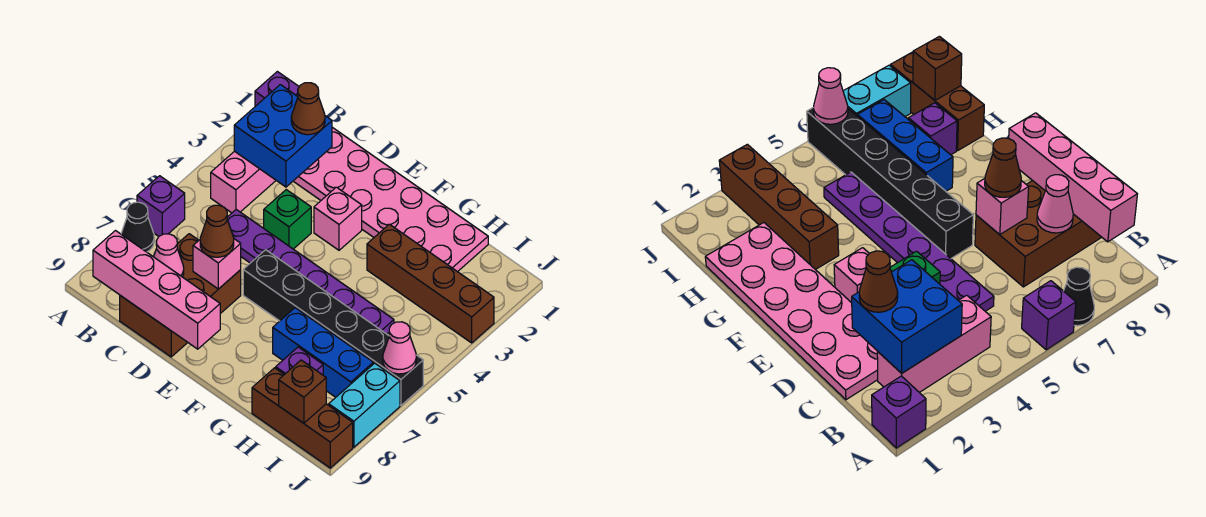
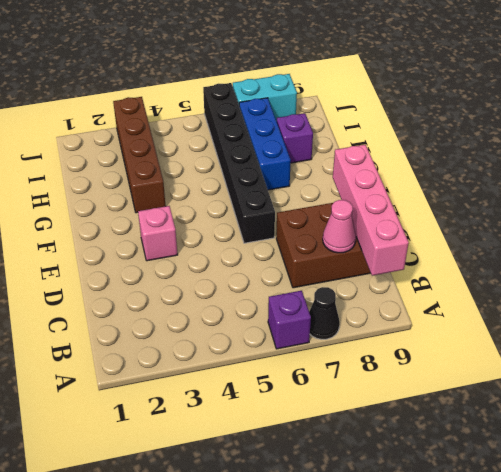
none -> purple brick A1 level 1
none -> pink brick B2:B4 level 1
none -> pink plate C1:H2 level 1

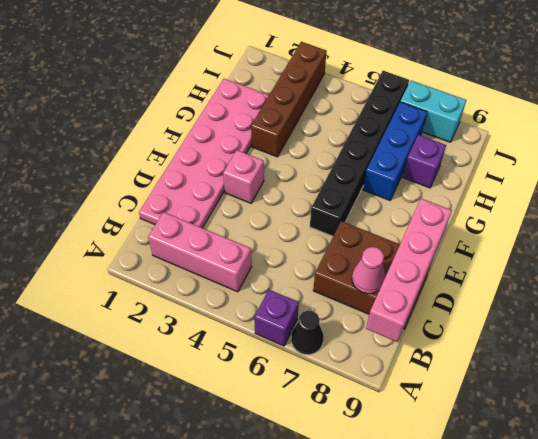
none -> purple brick A1 level 1
none -> purple plate C5:H5 level 1
none -> green brick D4 level 1

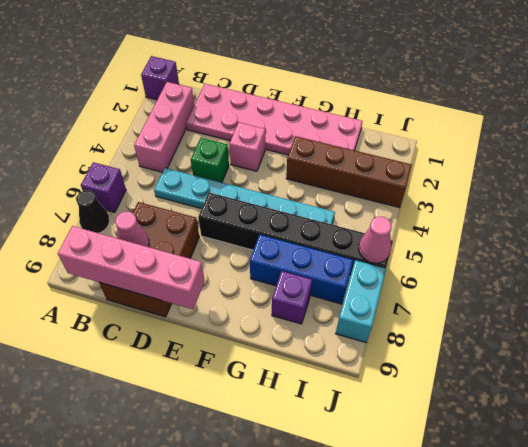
cyan plate C5:H5 level 1 -> purple plate C5:H5 level 1
none -> brown brick H9:J9 level 1
none -> blue brick B2:C3 level 2
none -> pink brick D7 level 2

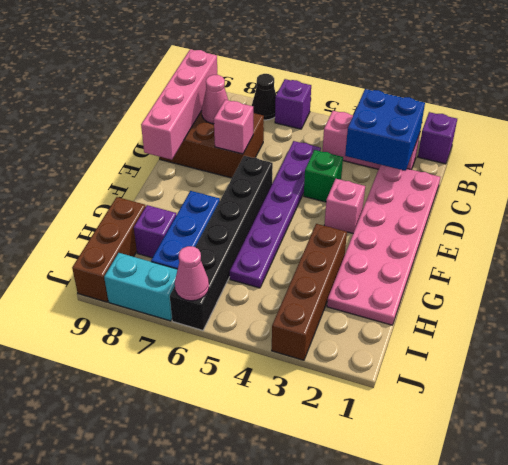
none -> brown brick I9 level 2
none -> brown cone C2 level 3
none -> brown cone D7 level 3

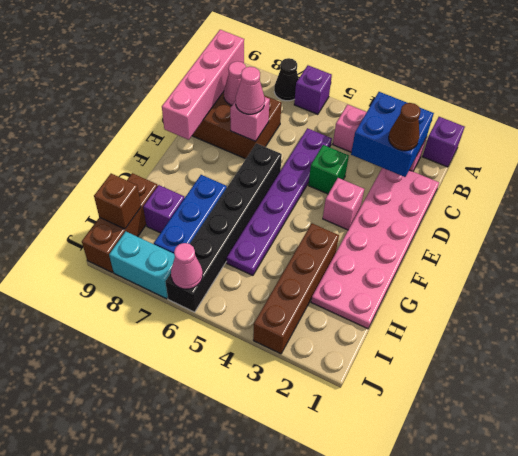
pink cone D7 level 3 -> brown cone D7 level 3

